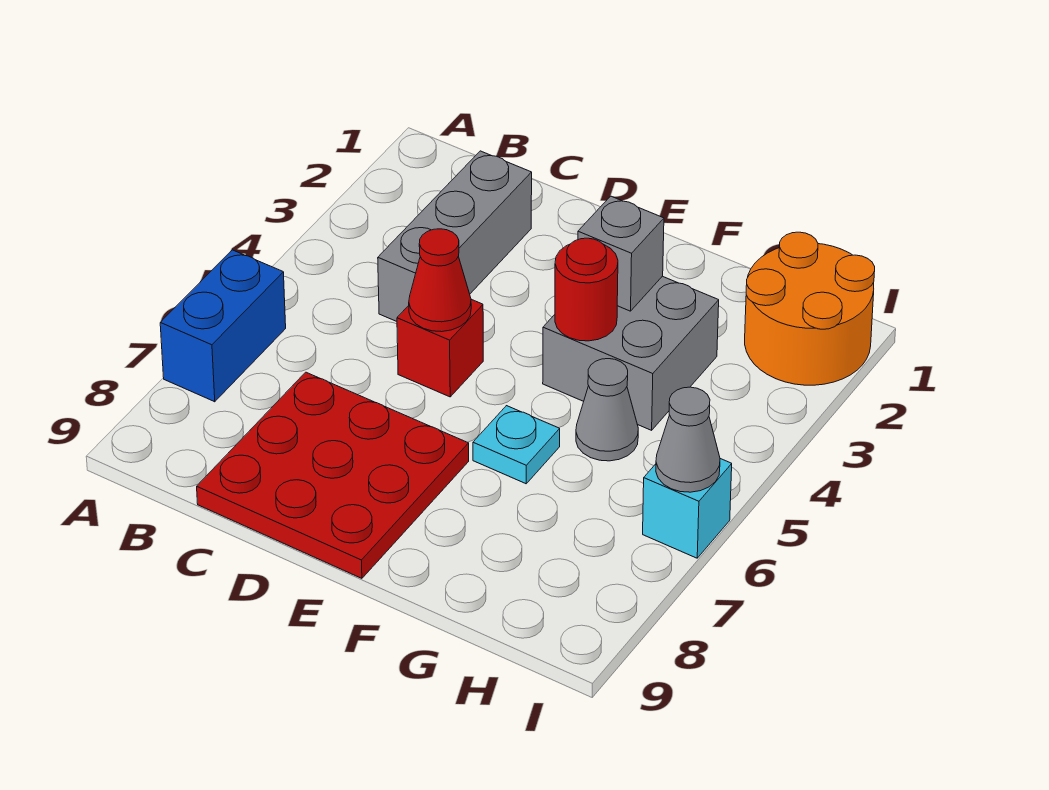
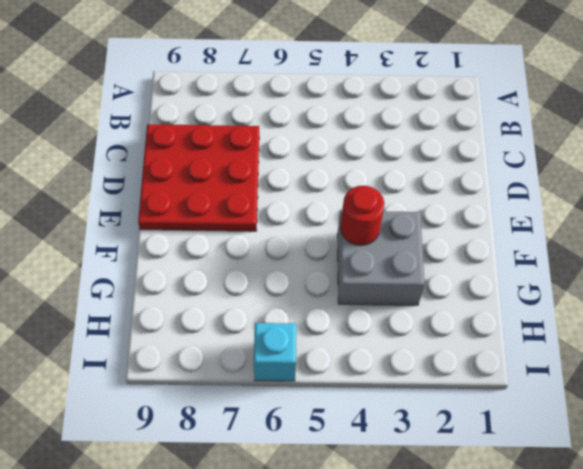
none -> blue brick A6:A7 level 1
none -> grey brick C2:C4 level 1
none -> red brick D5 level 1

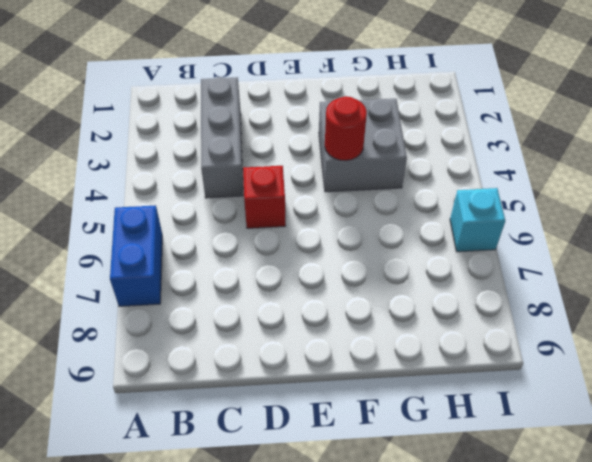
none -> red plate C7:E9 level 1
none -> cyan plate F6 level 1
none -> grey cone G5 level 1

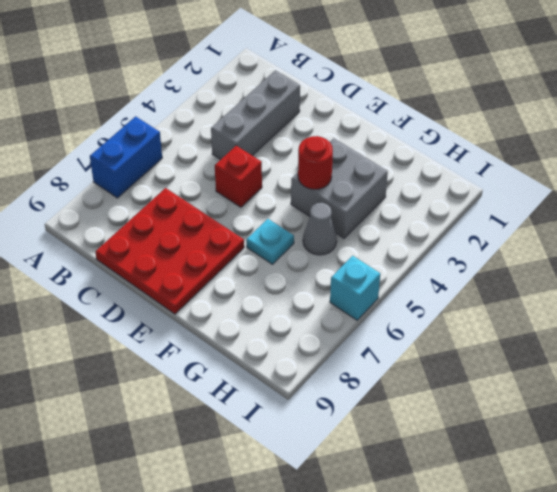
none -> orange round brick H1:I2 level 1
none -> red cone D5 level 2
none -> grey brick F3 level 2

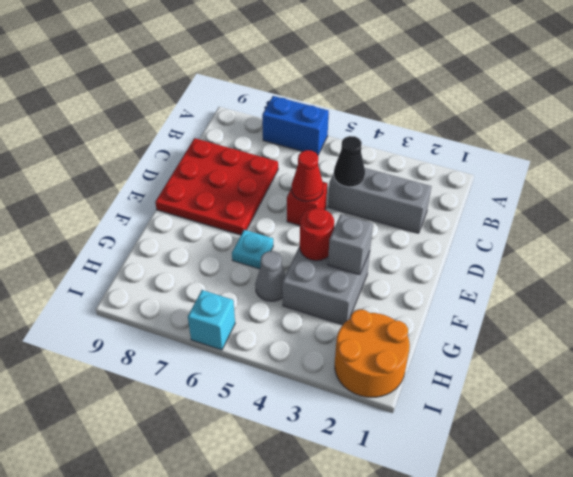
black cone C4 level 2 -> none
none -> grey cone I6 level 2

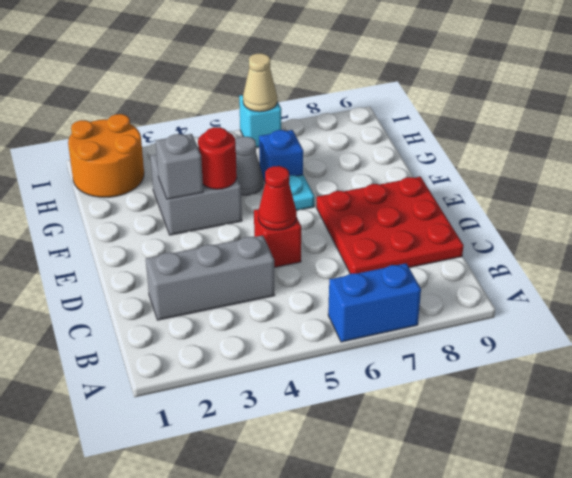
blue brick G6 level 1 -> none
tan cone I6 level 2 -> grey cone I6 level 2

